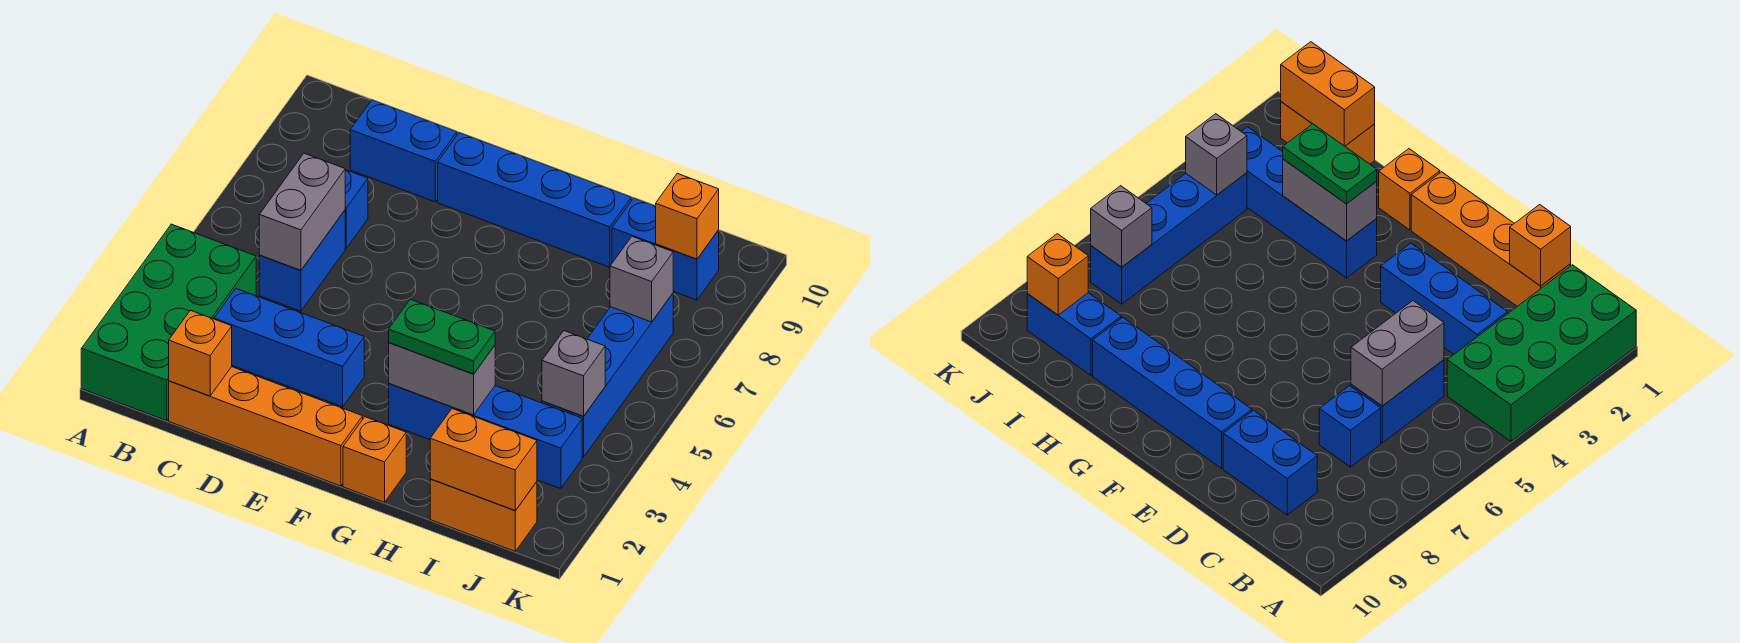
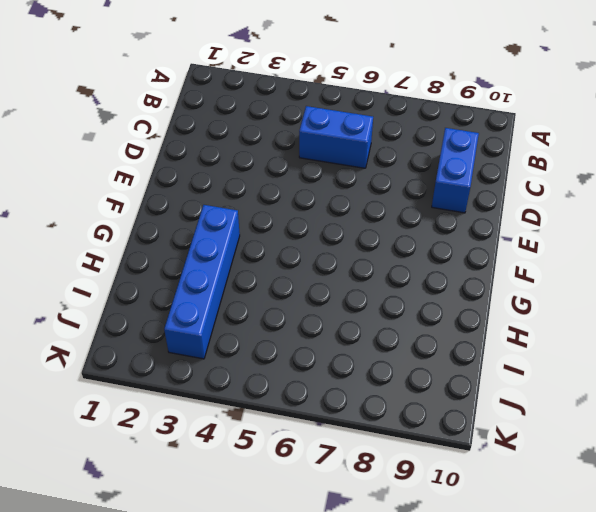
none -> green brick A1:B4 level 1
none -> orange brick C1:F1 level 1
none -> blue brick C3:E3 level 1

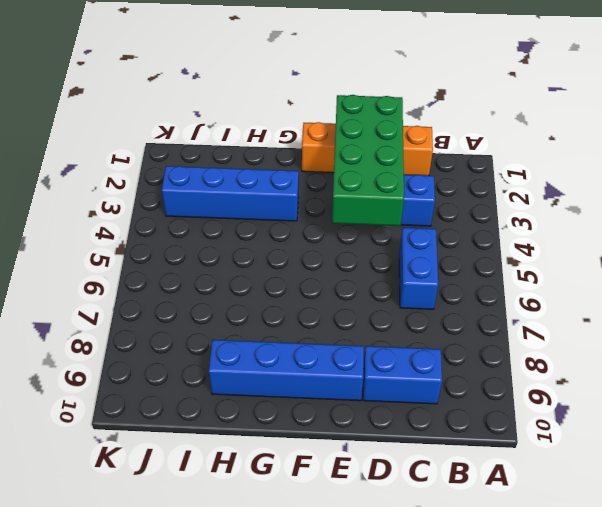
green brick D1:E4 level 2 -> green brick A1:B4 level 1
none -> blue brick C7 level 1
none -> orange brick G1 level 1
none -> orange brick I1:J1 level 1

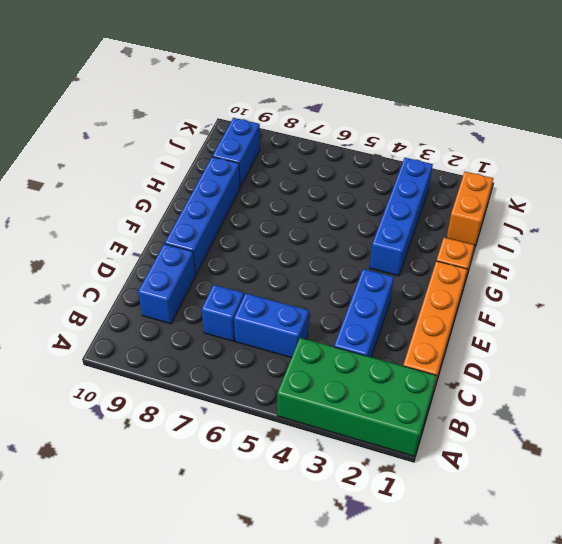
none -> blue brick J4:J7 level 1
none -> orange brick C1 level 2
none -> grey brick C5:C6 level 2

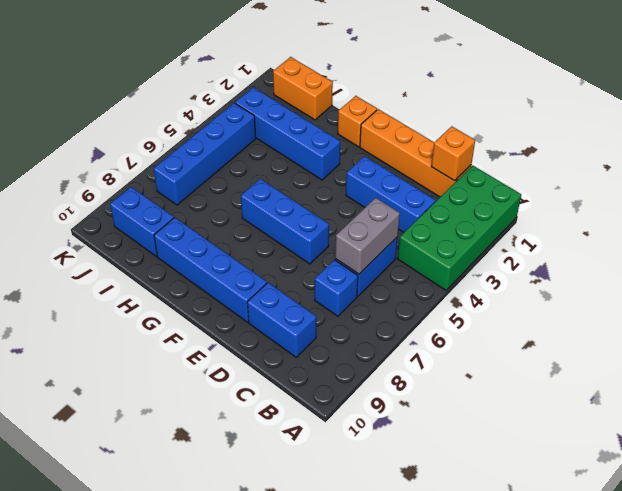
blue brick E6:G6 level 1 -> none
none -> grey brick G3:H3 level 2
none -> orange brick I1:J1 level 2
none -> grey brick J4 level 2

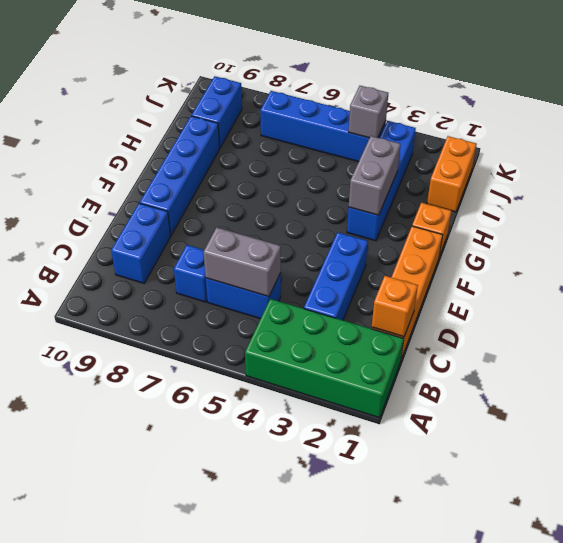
none -> orange brick I1:J1 level 2
none -> grey brick J7 level 2
none -> orange brick J9 level 2

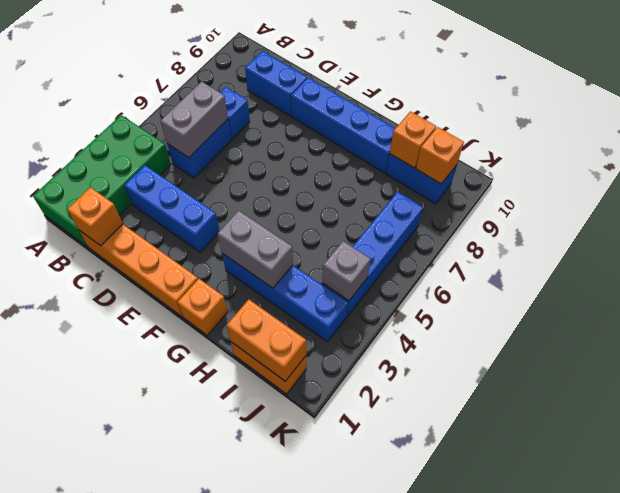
orange brick I9 level 2 -> none
none -> grey brick J7 level 2
none -> green plate G3:H3 level 3

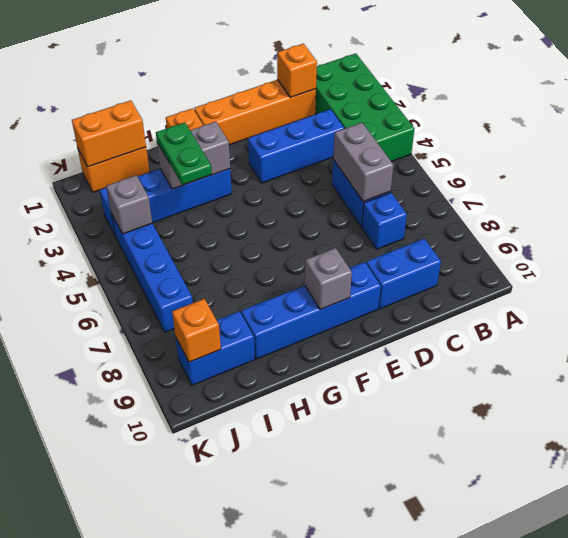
grey brick F9 level 2 -> grey brick J7 level 2
green plate H3:H4 level 3 -> green plate G3:H3 level 3

